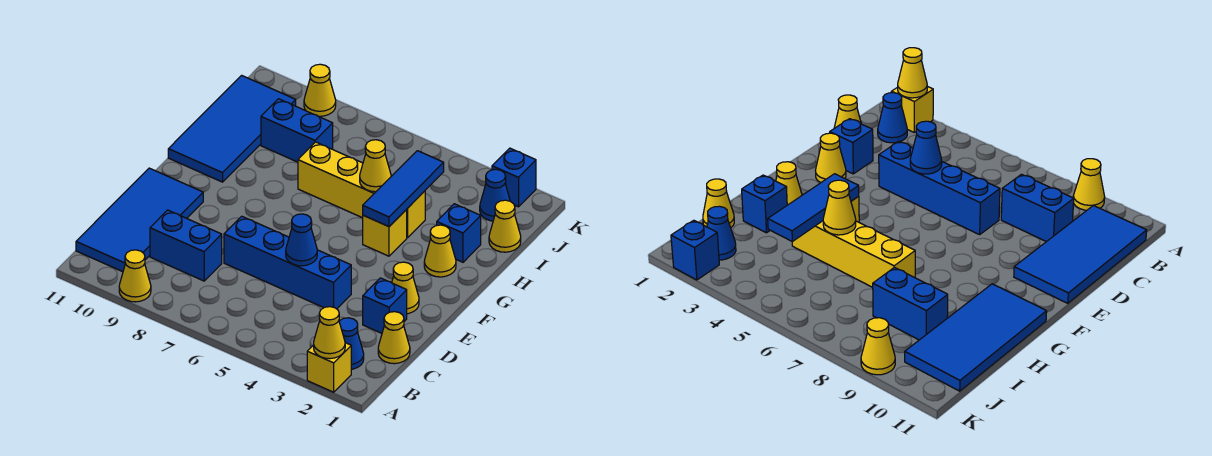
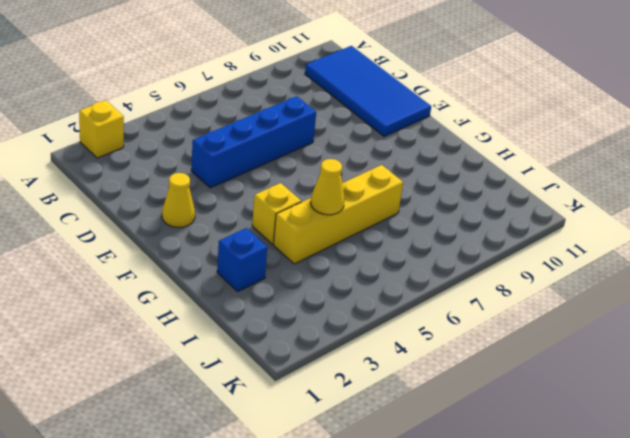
none -> yellow cone A9 level 1
none -> blue cone B2 level 1
none -> yellow cone C1 level 1

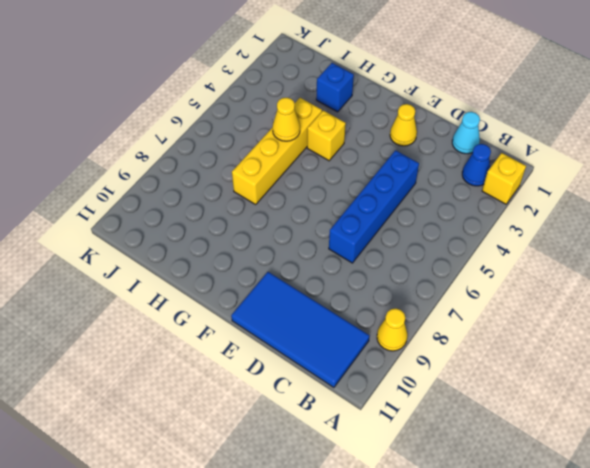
cyan cone C1 level 1 -> yellow cone C1 level 1
none -> blue brick C8:C9 level 1
none -> blue brick D2 level 1
none -> yellow cone G2 level 1

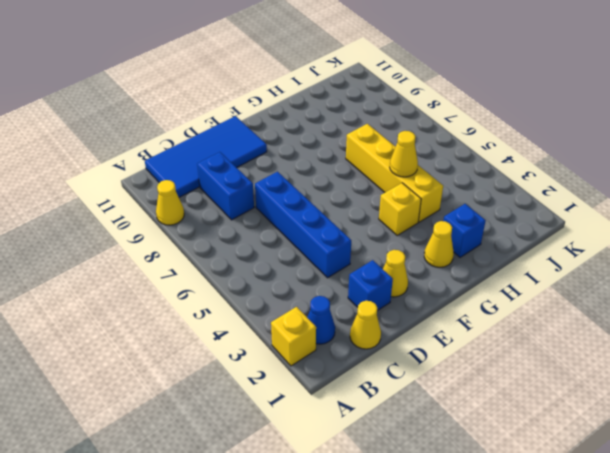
none -> blue tile G10:J11 level 1
none -> yellow cone I1 level 1
none -> blue brick I8:I9 level 1

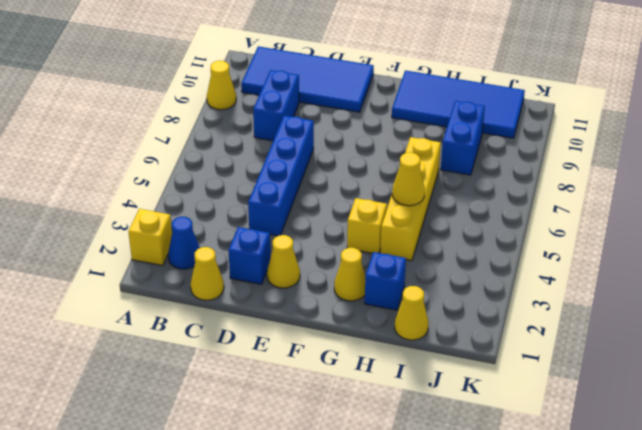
none -> blue cone J2 level 1
none -> blue brick K2 level 1
none -> yellow cone K9 level 1

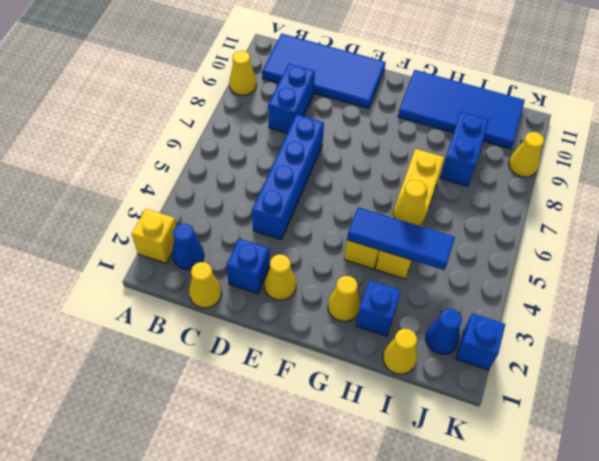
none -> yellow cone A2 level 2
none -> blue cone D5 level 2

